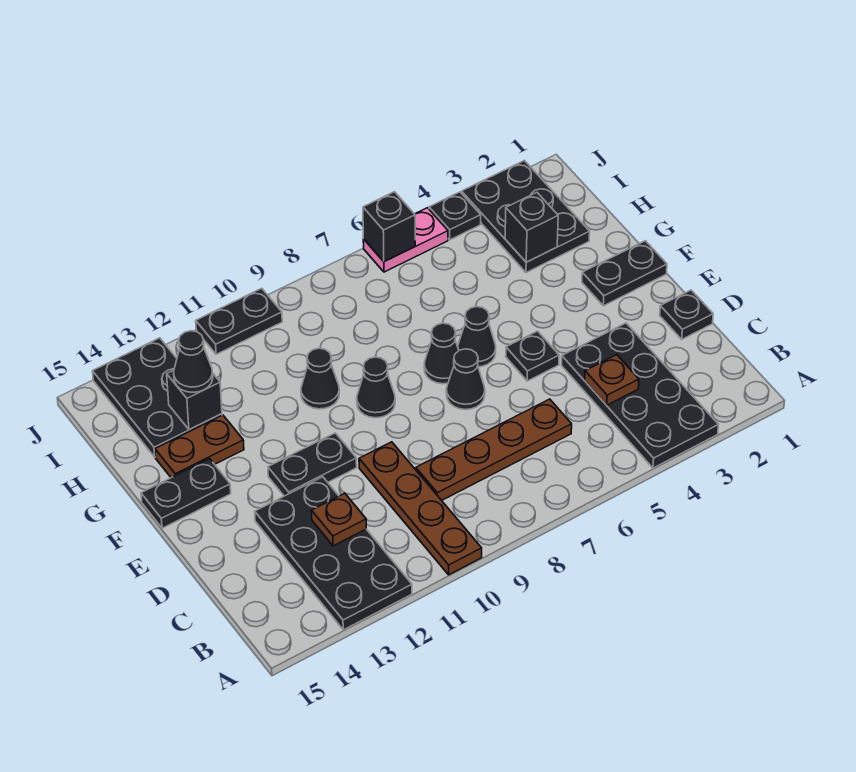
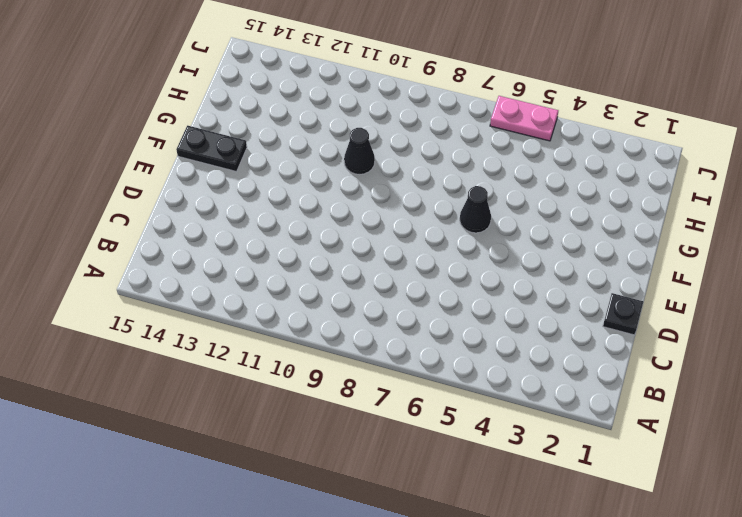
none -> black plate A3:D4 level 1
none -> brown plate A10:D10 level 1
none -> black plate A12:D13 level 1

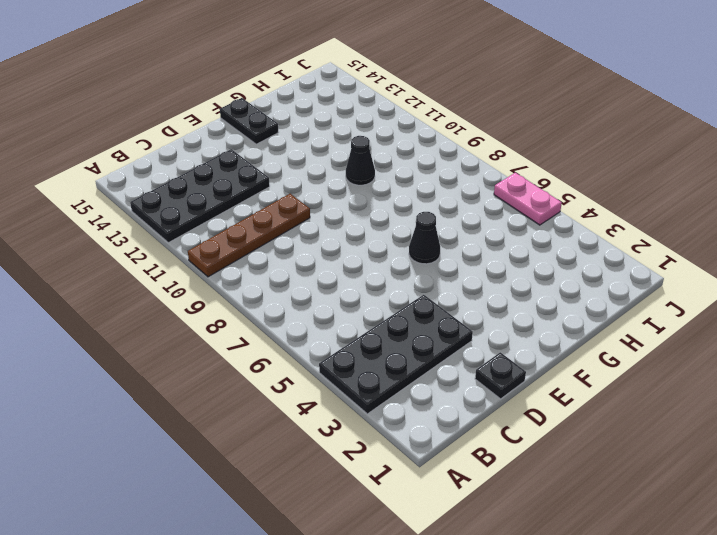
none -> brown plate C6:C9 level 1
none -> black plate E5 level 1
none -> black cone E7 level 1

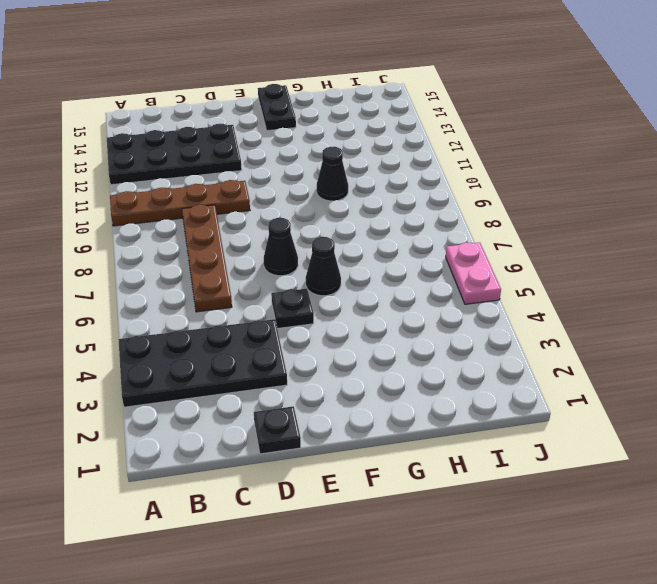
none -> black plate E11:E12 level 1
none -> black plate F1:F2 level 1
none -> black cone F7 level 1

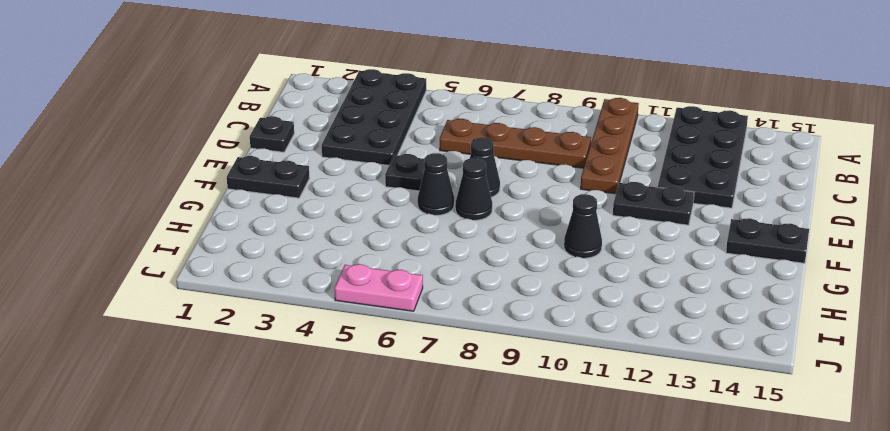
none -> black cone F9 level 1
none -> brown plate G13:G14 level 1
none -> black plate H2:J3 level 1

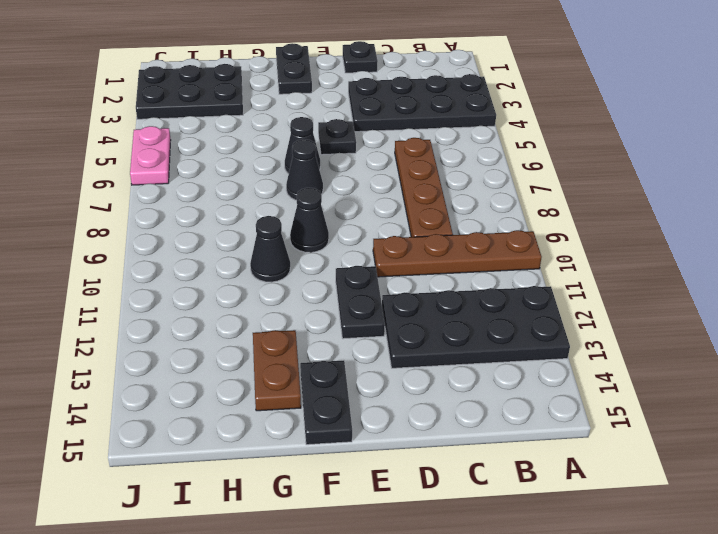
none -> black cone E7 level 1
none -> black plate H13:J14 level 1
none -> black plate J4 level 1

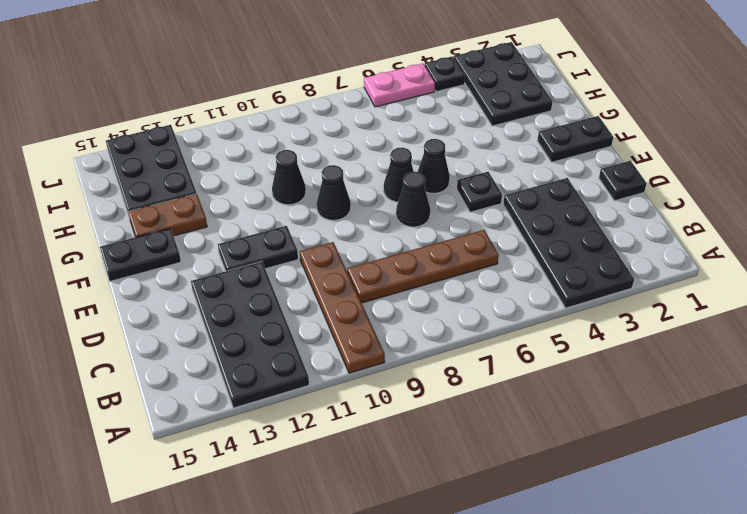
none -> black plate J10:J11 level 1
none -> brown plate C4 level 2
none -> brown plate C12 level 2

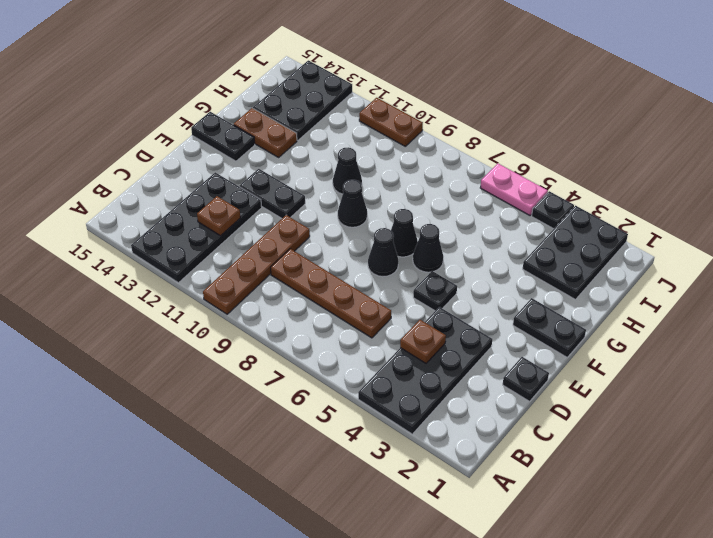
brown plate J10:J11 level 1 -> black plate J10:J11 level 1
none -> black brick H3 level 2
none -> black brick H13 level 2
none -> black brick J6 level 2

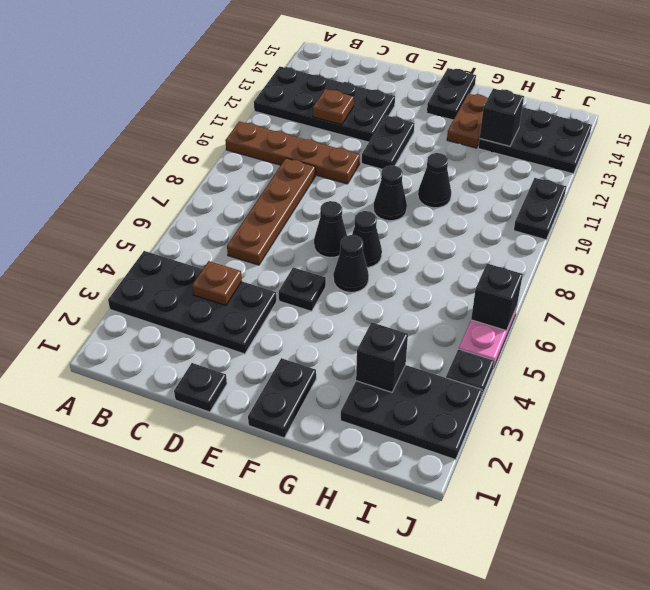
none -> black cone H13 level 3

